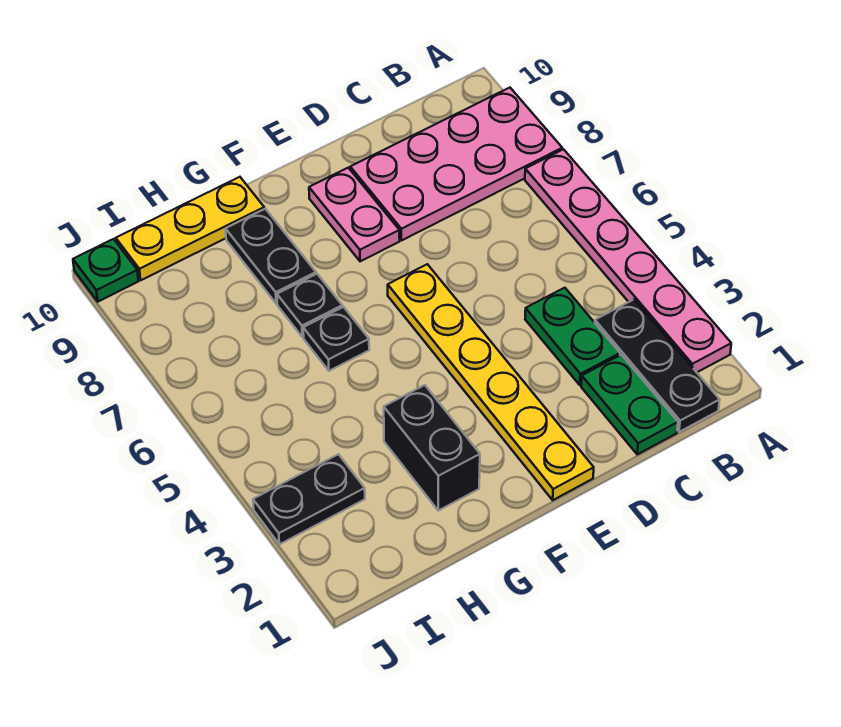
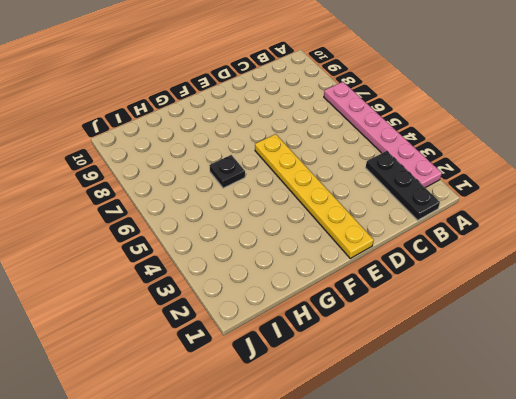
none -> pink plate A8:D9 level 1
none -> green plate C1:C2 level 1
none -> green plate C3:C4 level 1

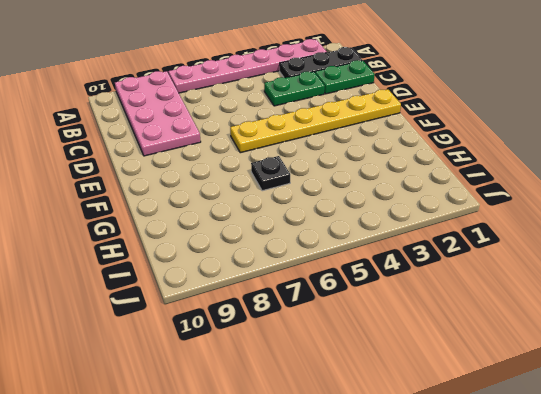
none -> pink plate E8:E9 level 1
none -> black brick G2:G3 level 1
none -> black plate G7 level 1

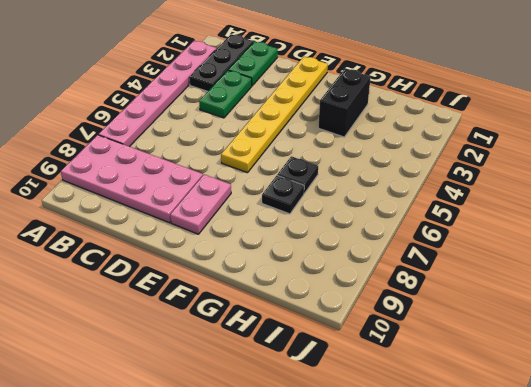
none -> black plate G8:G9 level 1
none -> yellow plate G10:I10 level 1
none -> black plate I3:J3 level 1

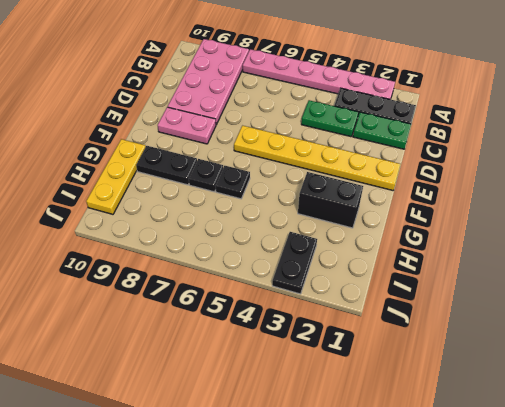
none -> green plate J10 level 1

